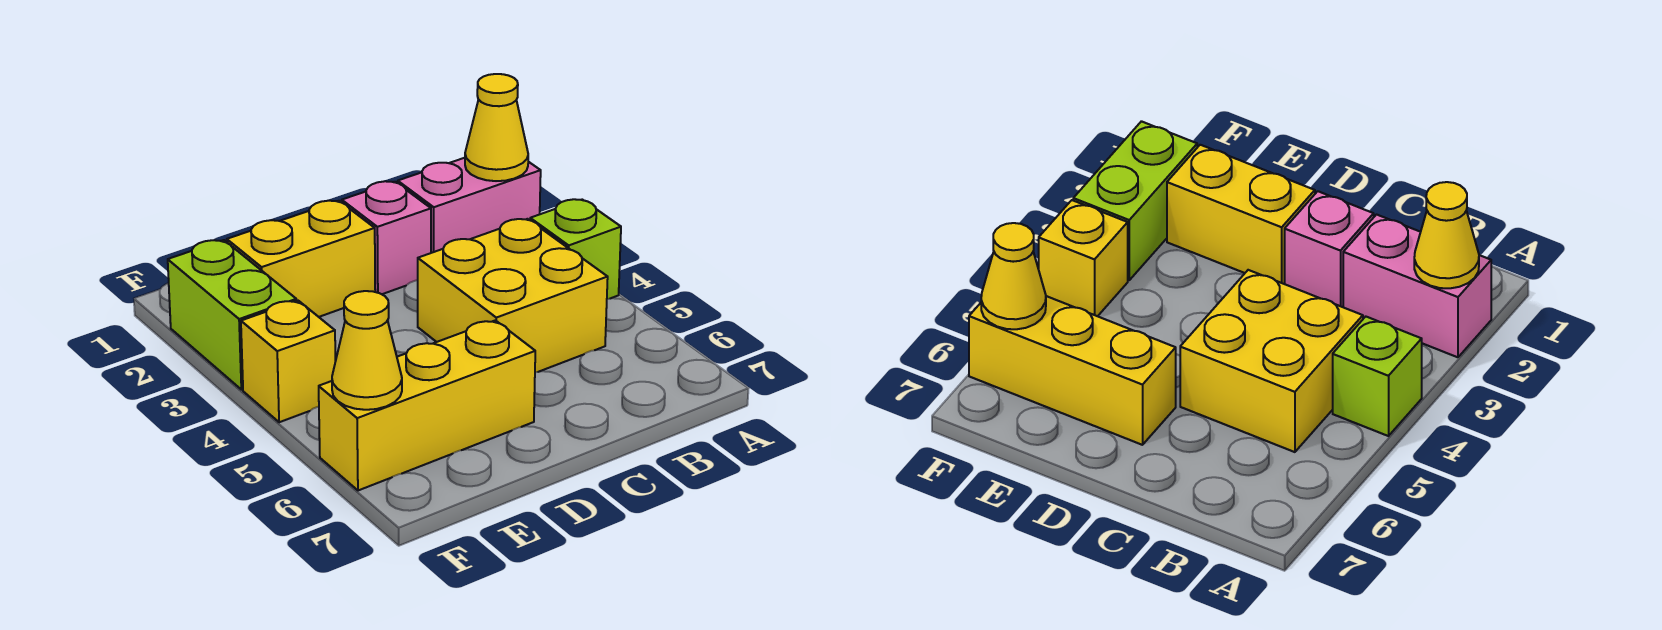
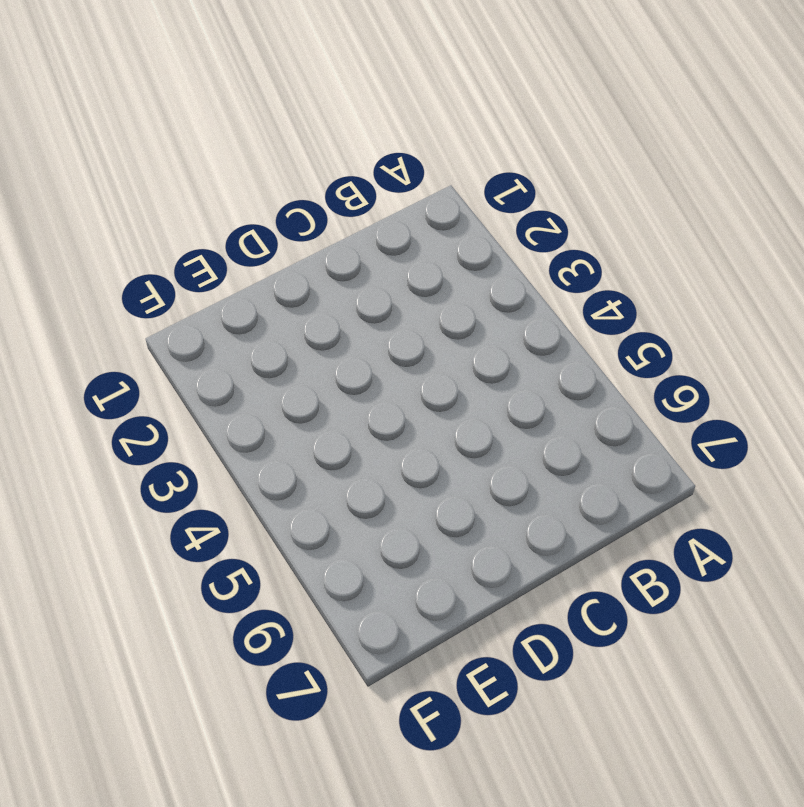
none -> pink brick A2:B2 level 1
none -> lime brick A4 level 1

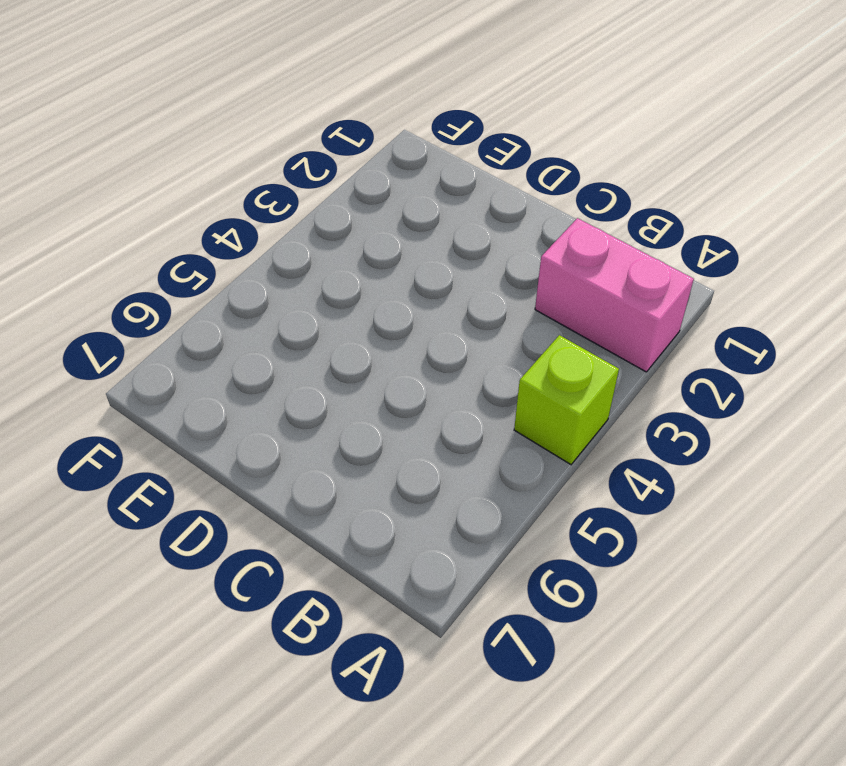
none -> yellow brick B4:C5 level 1
none -> pink brick C2 level 1

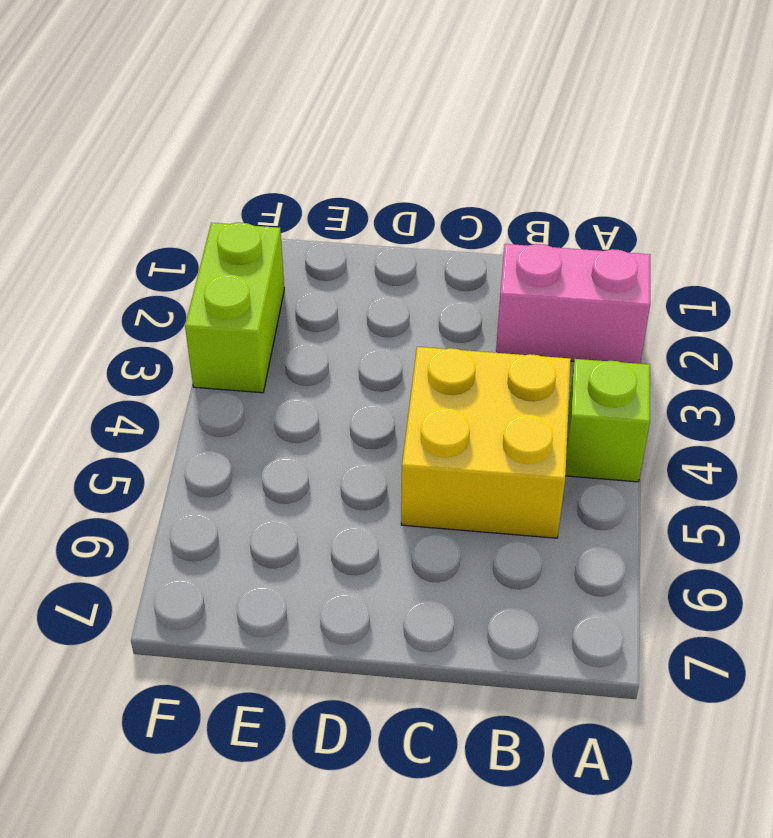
none -> pink brick C2 level 1
none -> yellow brick D2:E2 level 1

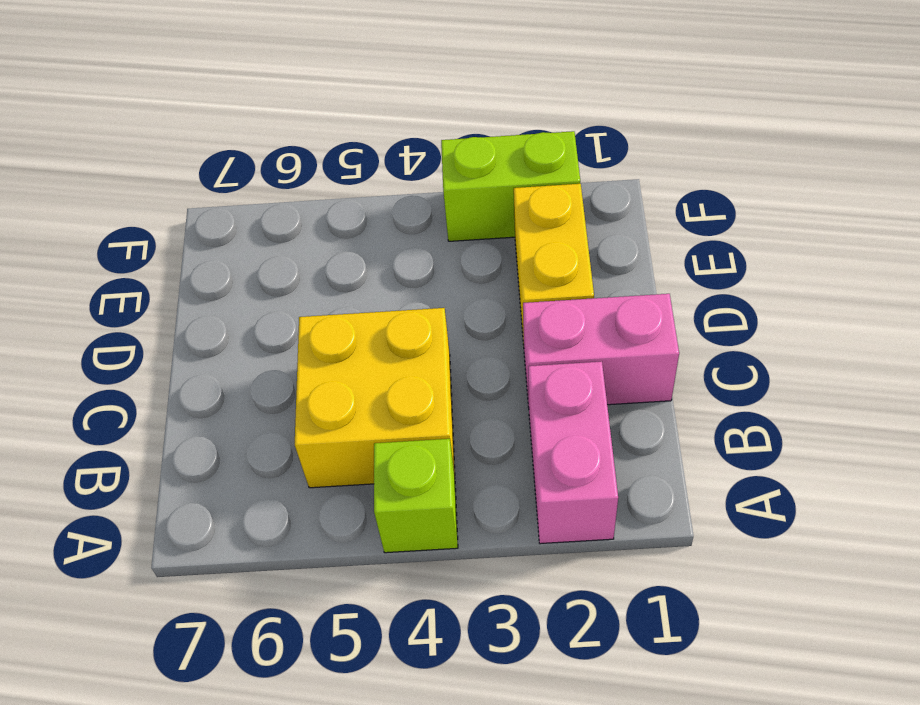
pink brick C1:C2 level 1 -> pink brick C2 level 1
none -> yellow brick D6:F6 level 1
none -> yellow brick F4 level 1

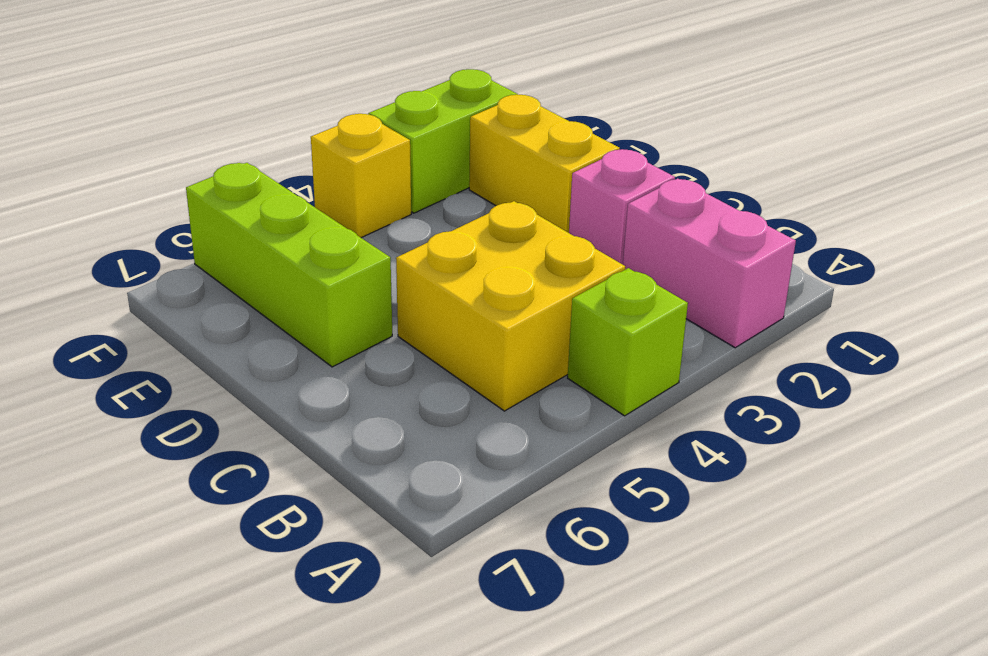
lime brick D6:F6 level 1 -> yellow brick D6:F6 level 1
none -> yellow cone A2 level 2
none -> yellow cone F6 level 2

